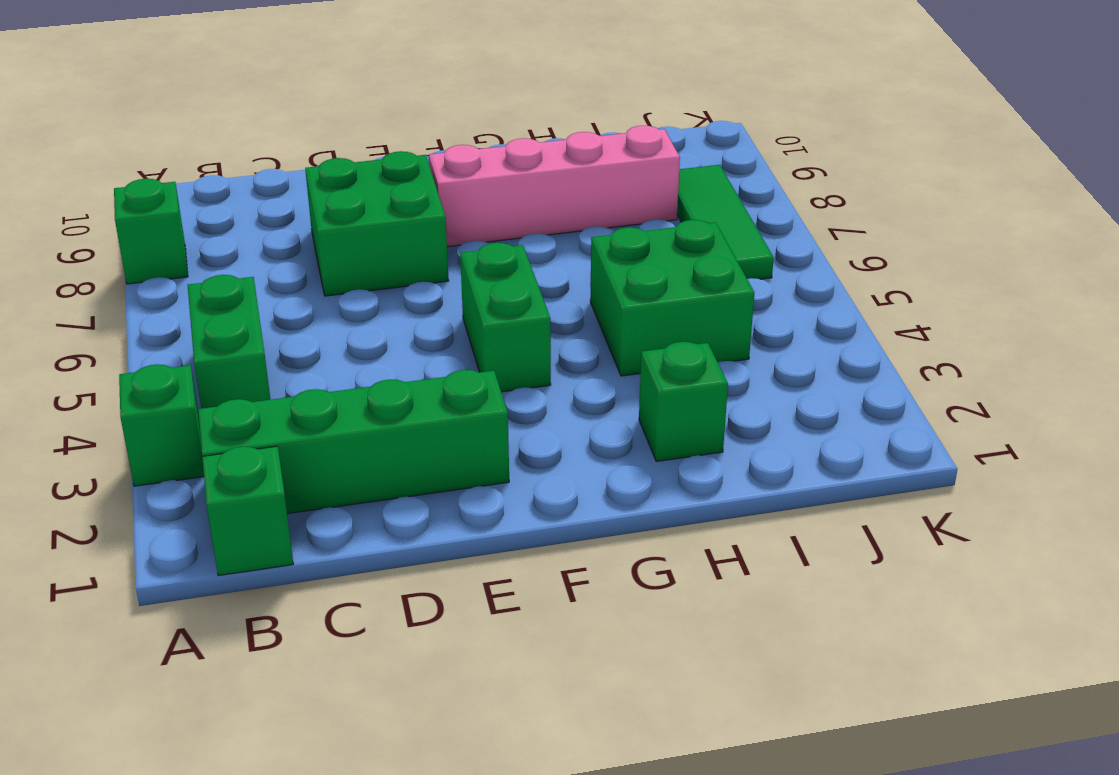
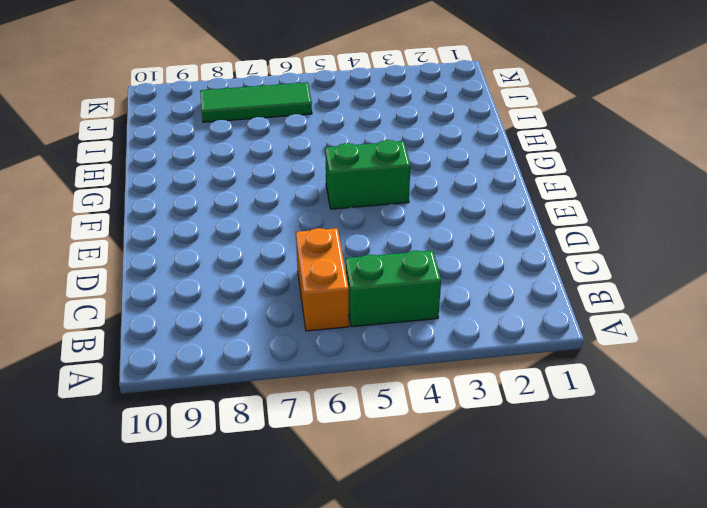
orange brick B6:C6 level 1 -> none
none -> green brick A3 level 1
none -> green brick A8 level 1

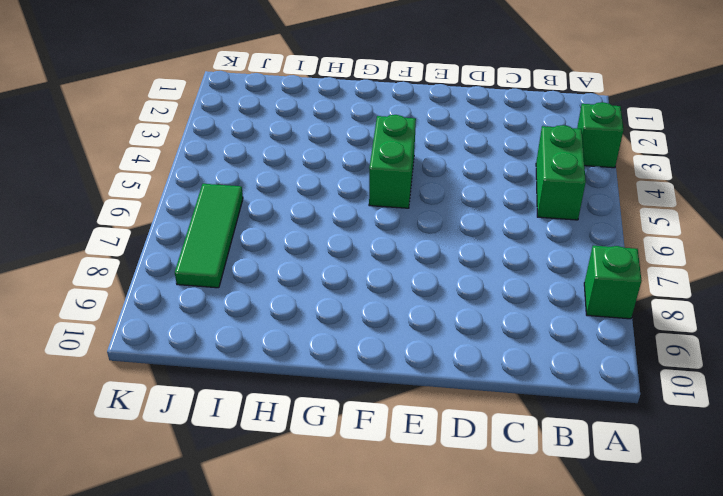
none -> green brick B1 level 1
none -> green brick B2:E2 level 1

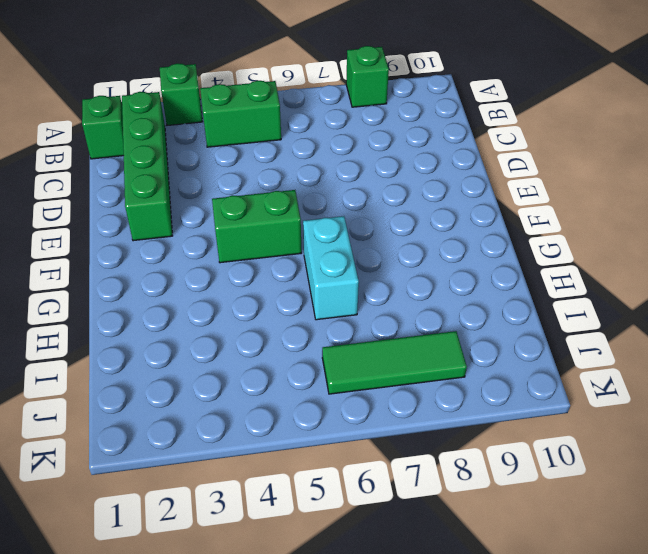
cyan brick G6:H6 level 1 -> none
none -> green brick D7:E8 level 1
none -> pink brick F8:I8 level 1

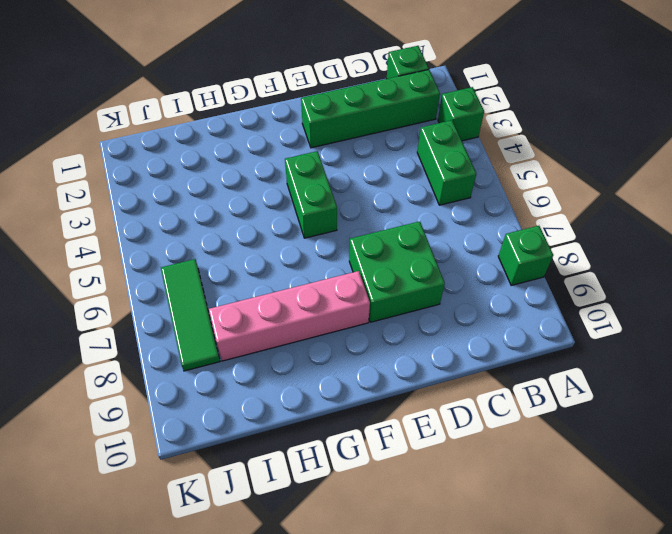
none -> green brick H2 level 1
none -> green brick H4:I5 level 1

